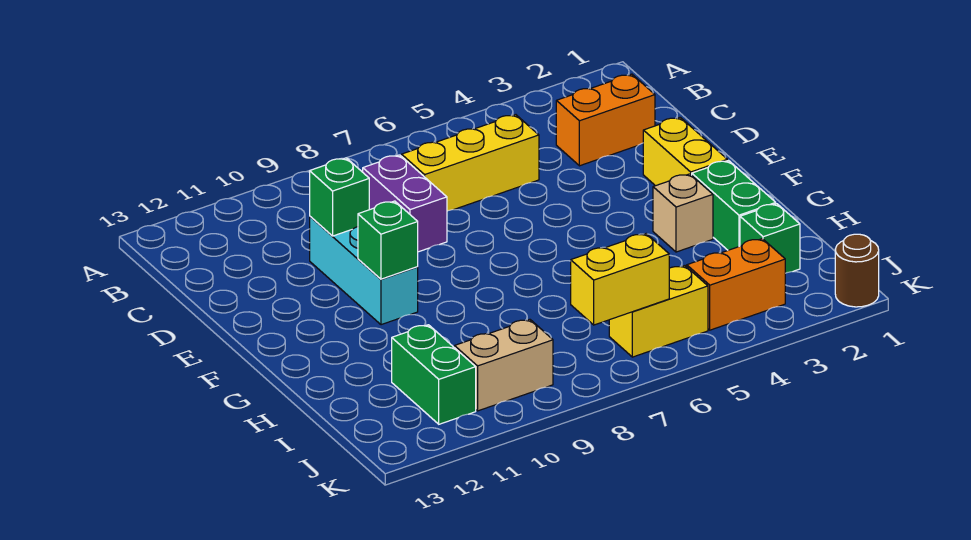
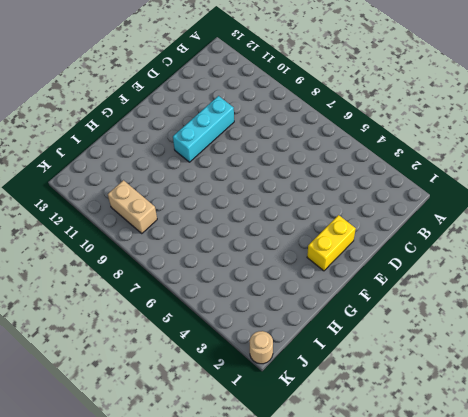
tan round brick K1 level 1 -> brown round brick K1 level 1
none -> orange brick C2:C3 level 1
none -> yellow brick C5:C7 level 1
none -> purple brick C8:D8 level 1

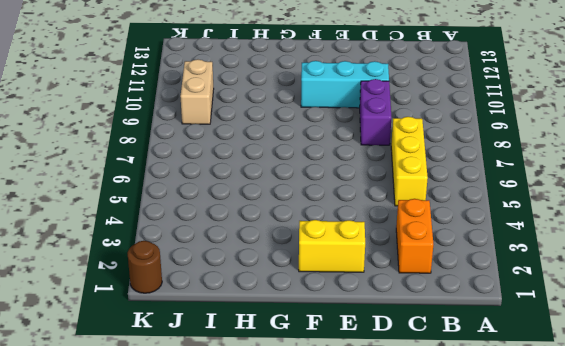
purple brick D8:D9 level 1 -> purple brick C8:D8 level 1
none -> green brick G2:H2 level 1
none -> tan brick G3 level 1
none -> green brick I2 level 1

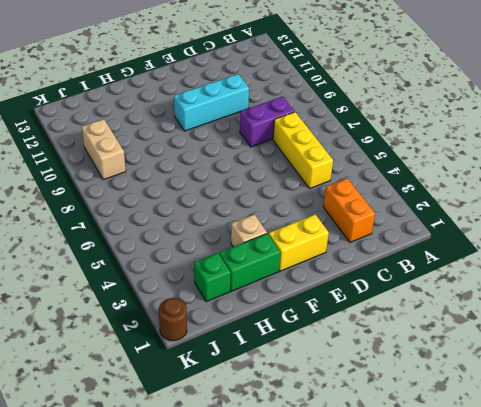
none -> green brick I11:J11 level 1
none -> orange brick J3:J4 level 1
none -> yellow brick J5:J6 level 1

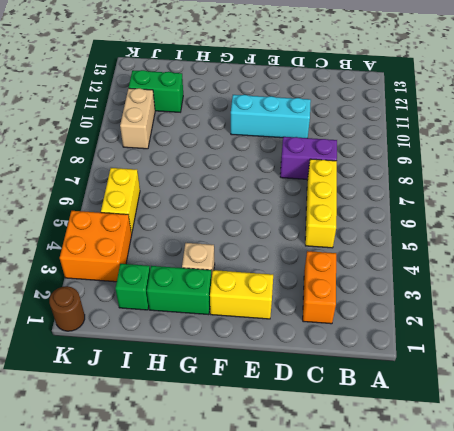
orange brick J3:K4 level 1 -> orange brick J3:J4 level 1
none -> green brick D10 level 2
none -> green brick F10 level 2
none -> yellow brick J6:J7 level 2

